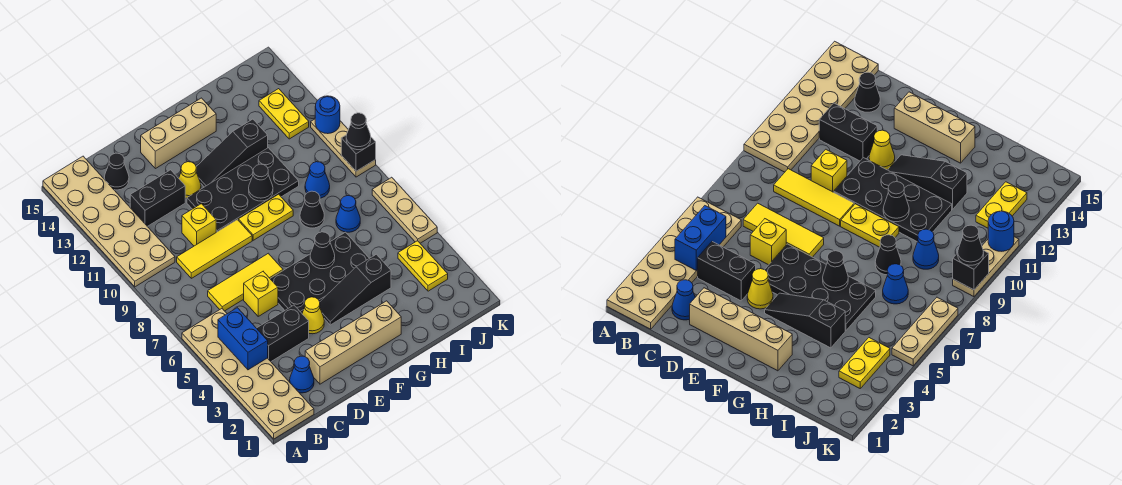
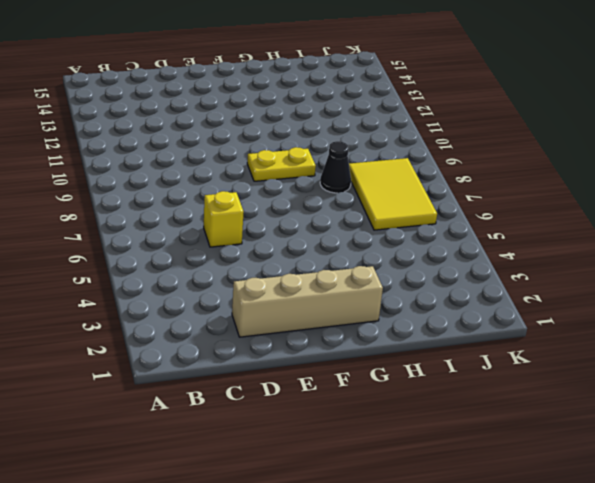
yellow tile I6:J8 level 1 -> blue cone I7 level 1
none -> tan plate A1:B6 level 1
none -> tan plate A10:B15 level 1
none -> blue cone C2 level 1
none -> black brick C4:D4 level 1

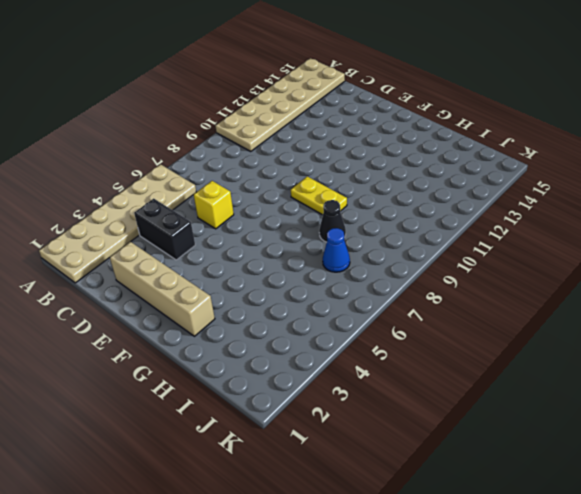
none -> blue cone C2 level 1
none -> yellow tile C7:E7 level 1
none -> yellow tile C9:E9 level 1
none -> black brick C12:D12 level 1

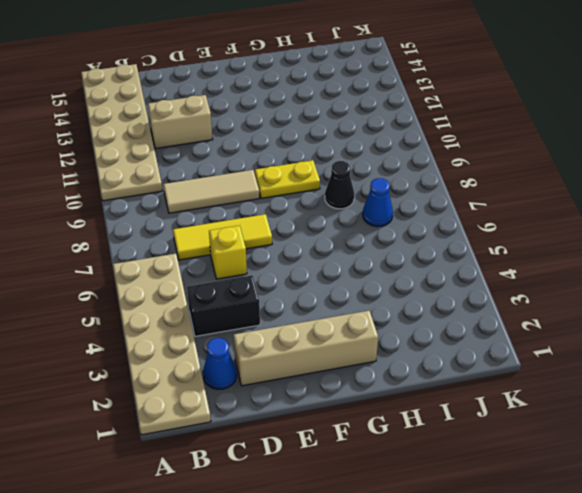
tan tile C9:E9 level 1 -> yellow tile C9:E9 level 1
tan brick C12:D12 level 1 -> black brick C12:D12 level 1
none -> black cone C14 level 1
none -> yellow brick D10 level 1
none -> yellow cone E4 level 1
none -> black plate E5:H6 level 1

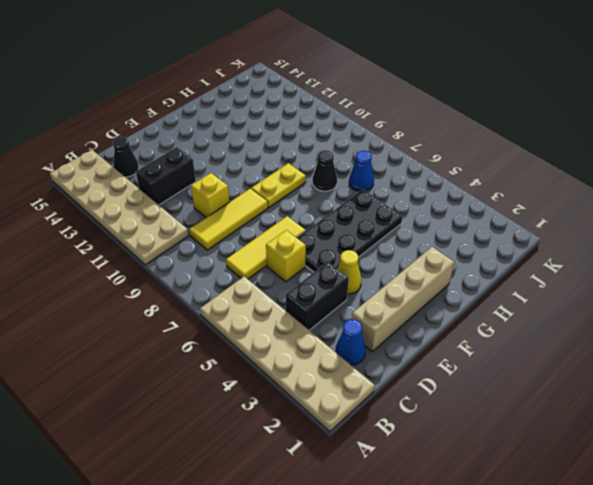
none -> black plate E10:H11 level 1
none -> yellow cone E12 level 1
none -> tan brick E14:G14 level 1
none -> black slope F4:H4 level 1 top H

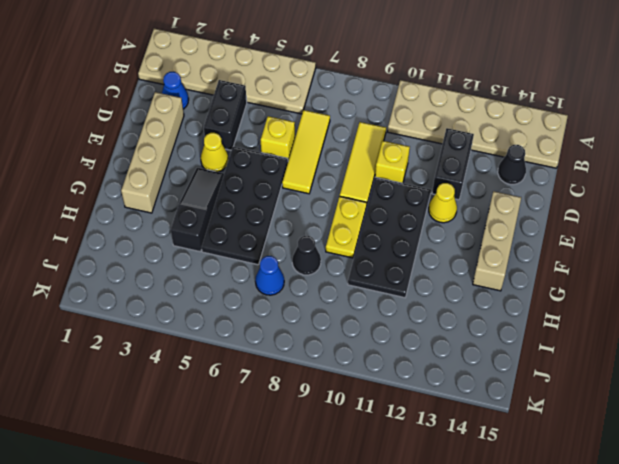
none -> black slope F12:H12 level 1 top H
none -> blue cone I9 level 1
none -> yellow plate J3:J4 level 1
none -> yellow plate J12:J13 level 1

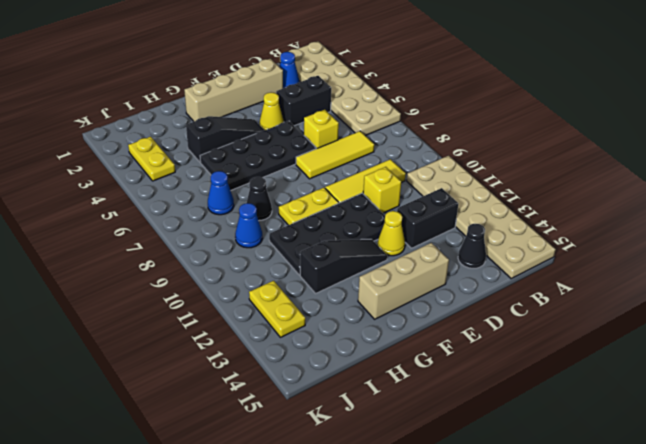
none -> tan plate K5:K7 level 1
none -> tan plate K9:K11 level 1
none -> blue brick B4:B5 level 2
none -> black cone G6 level 2

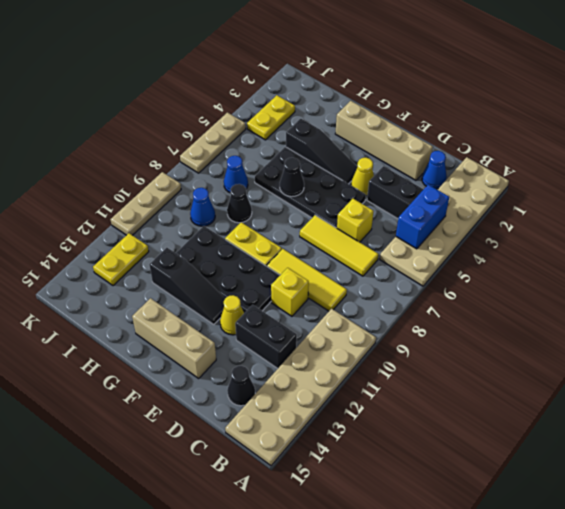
none -> black cone G10 level 2
none -> black brick K9 level 2
none -> blue round brick K11 level 2
none -> black cone K9 level 3

